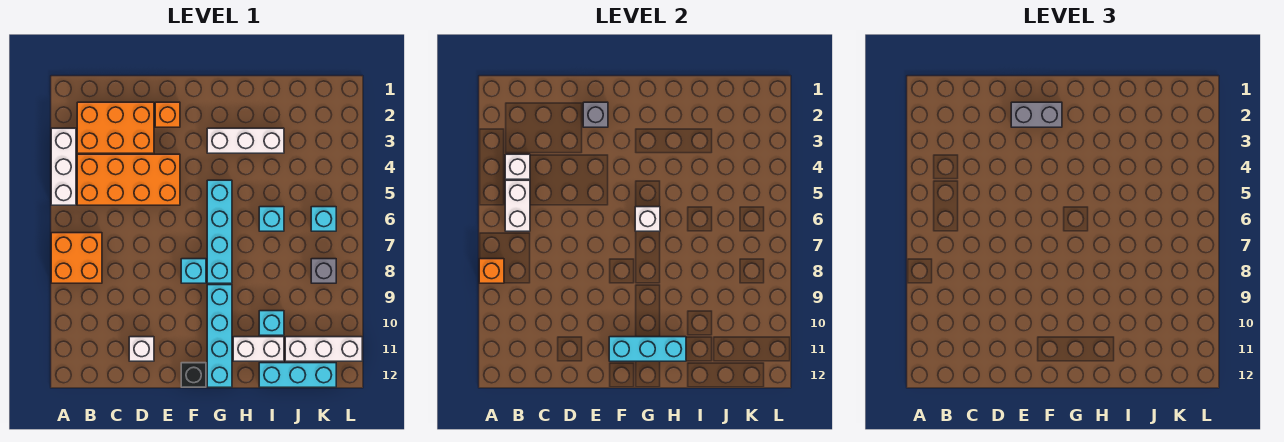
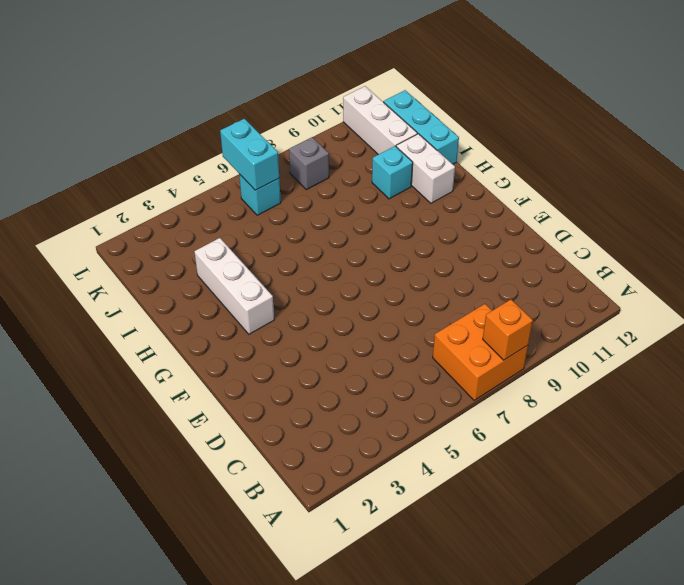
cyan brick K6:L6 level 2 -> none
none -> white brick A3:A5 level 1
none -> orange brick B2:D3 level 1
none -> orange brick B4:E5 level 1

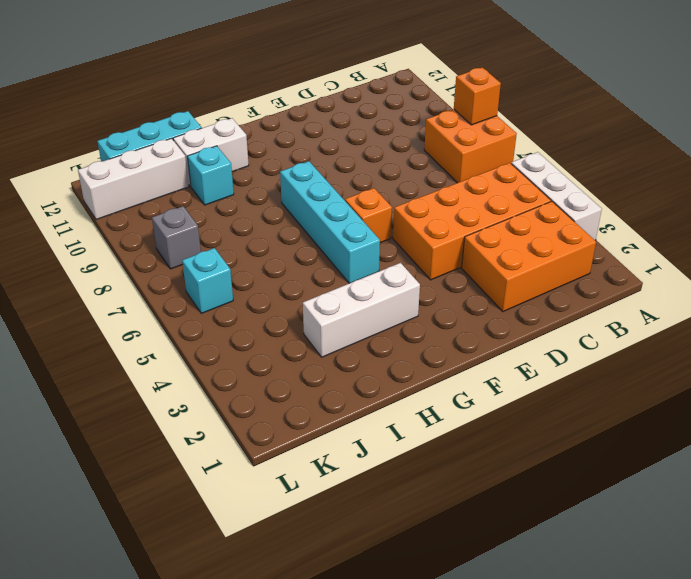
orange brick F6 level 1 -> orange brick E2 level 1
none -> white brick D11 level 1
none -> cyan brick F8 level 1
none -> black brick F12 level 1

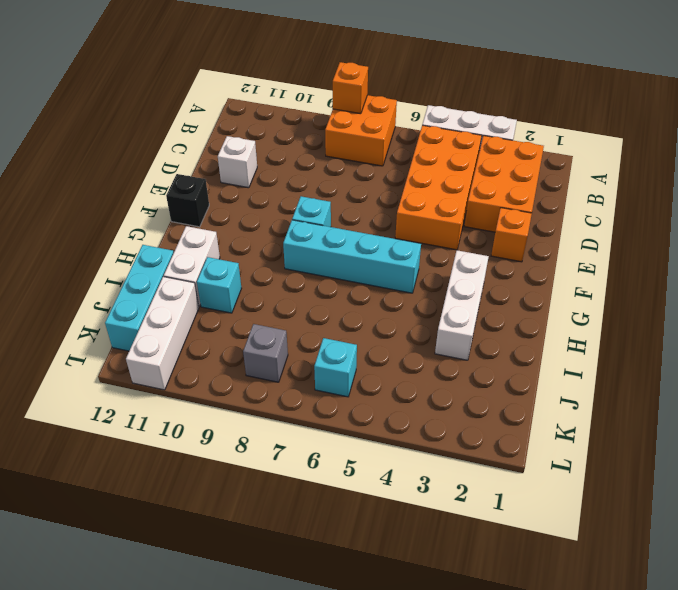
none -> cyan brick G9:G12 level 1
none -> cyan brick I6 level 1
none -> white brick B4 level 2

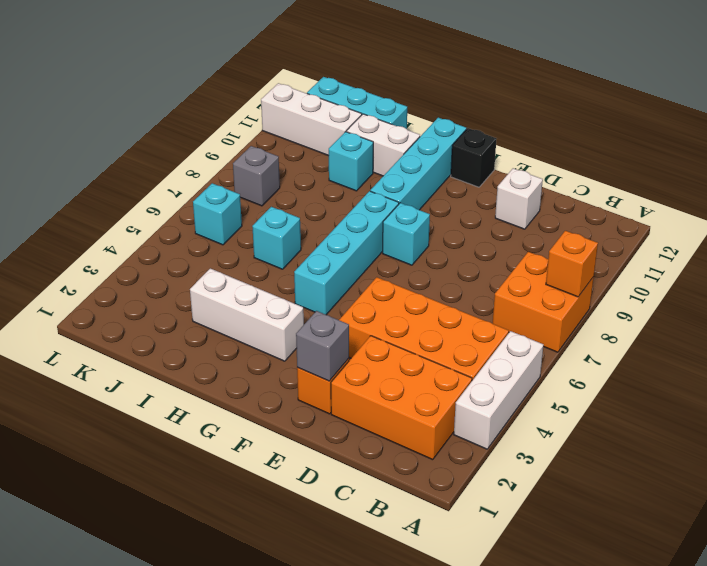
none -> white brick B4 level 2
none -> white brick B5:B6 level 2
none -> cyan brick F11:H11 level 2

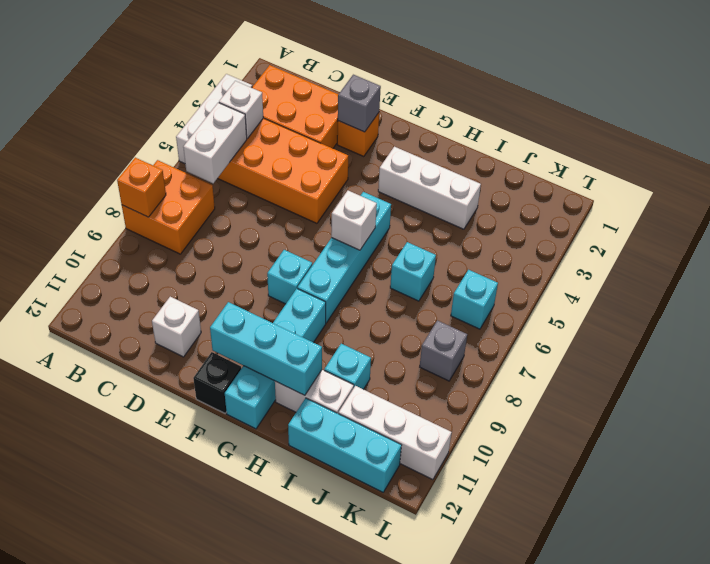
none -> grey brick E2:F2 level 3

